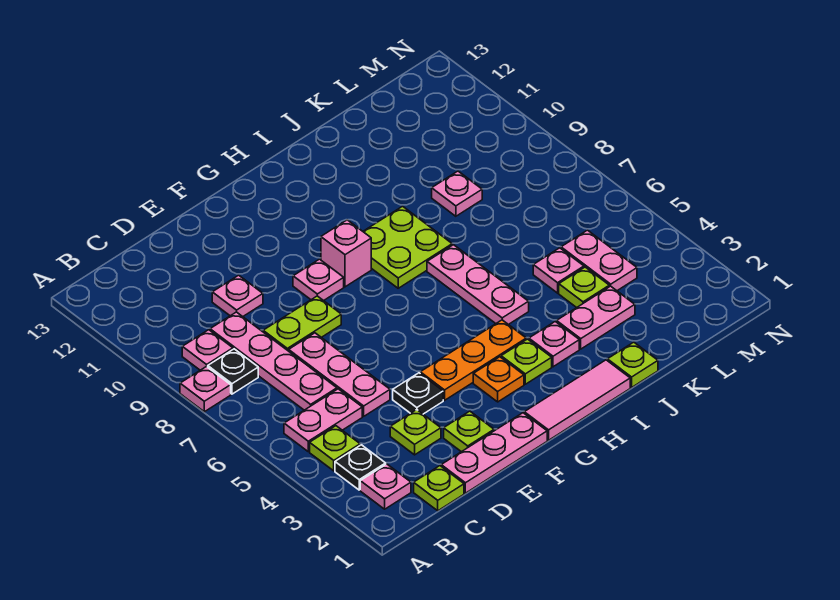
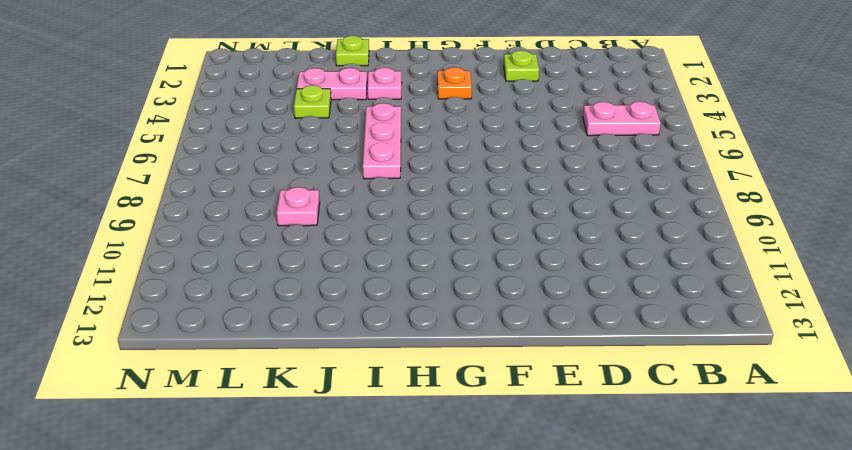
none -> pink plate A8 level 1
none -> pink plate B2 level 1
none -> black plate B3 level 1
none -> lime plate B4 level 1

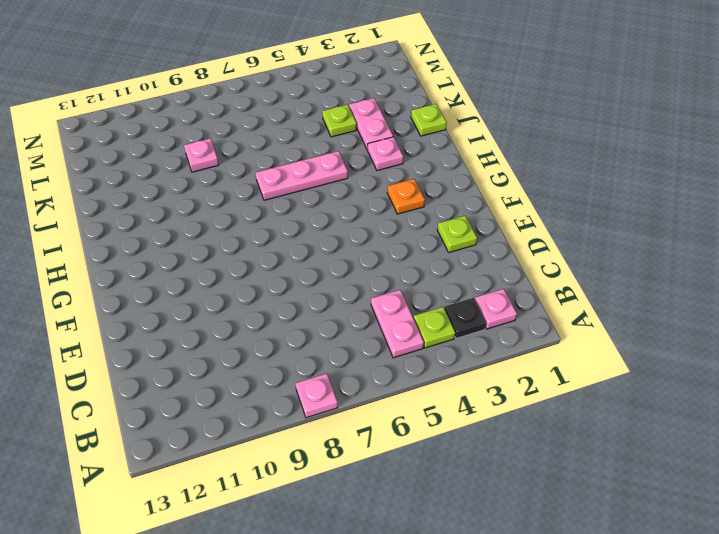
none -> black plate B8 level 1
none -> pink plate B9 level 1
none -> lime plate C1 level 1
none -> pink plate C6:C9 level 1

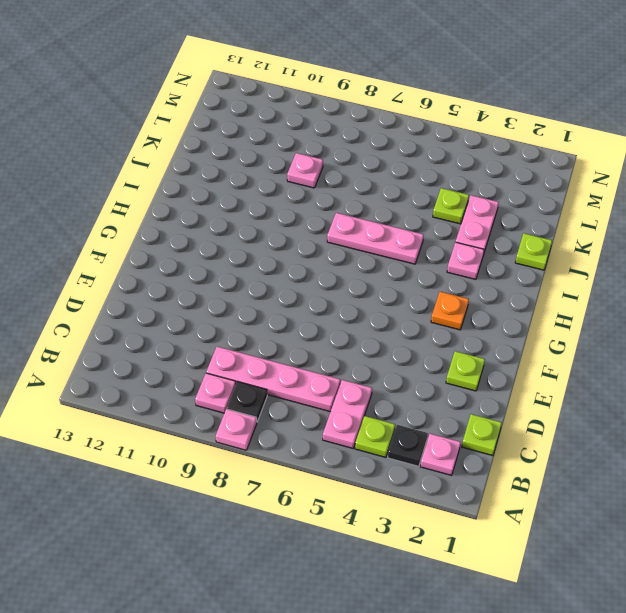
none -> pink plate D1:F1 level 1
none -> lime plate D3 level 1
none -> pink plate D5:D7 level 1
none -> lime plate D8:E8 level 1

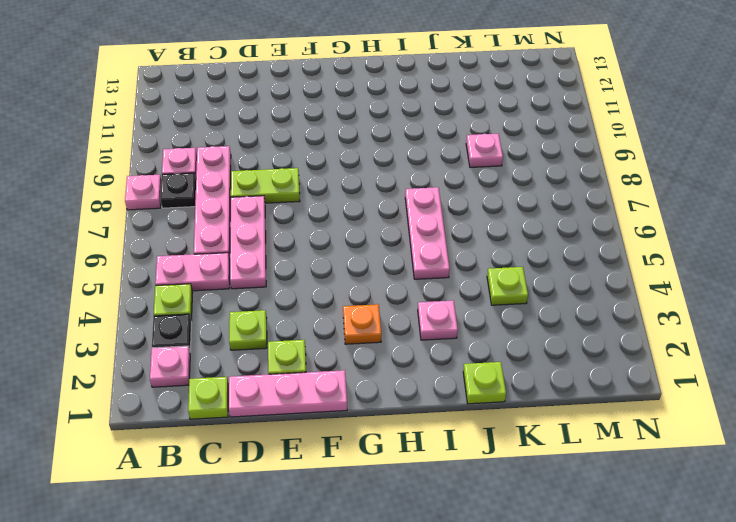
none -> pink plate D10 level 1
none -> black plate E4 level 1
none -> orange plate F4:H4 level 1
none -> pink plate F9 level 1

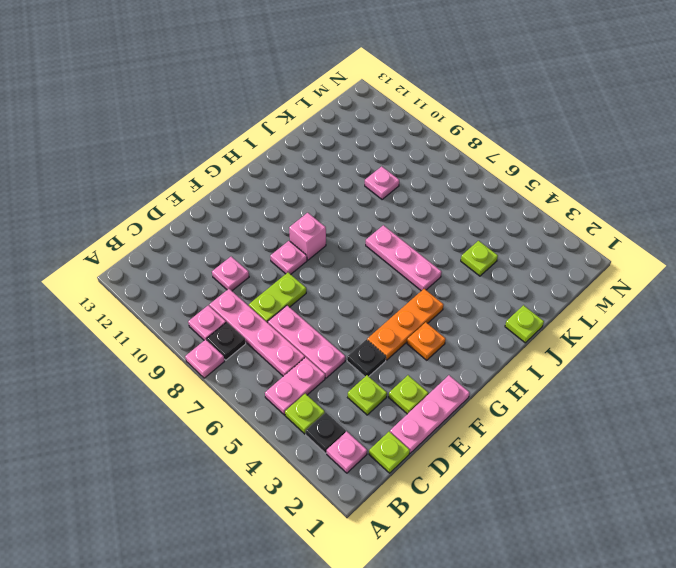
none -> pink tile G1:I1 level 1
none -> lime plate H3 level 1
none -> lime plate H8:I9 level 1
none -> pink plate I3 level 1

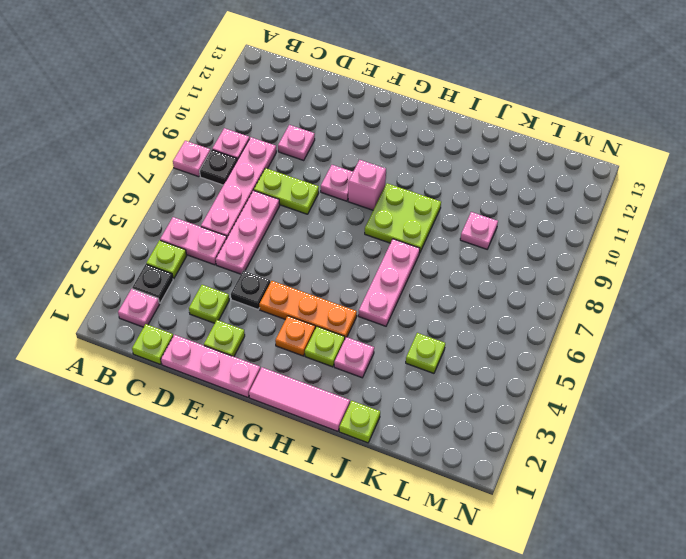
none -> pink plate J3:K3 level 1
none -> pink plate K5 level 1
none -> pink plate L4:L5 level 1

